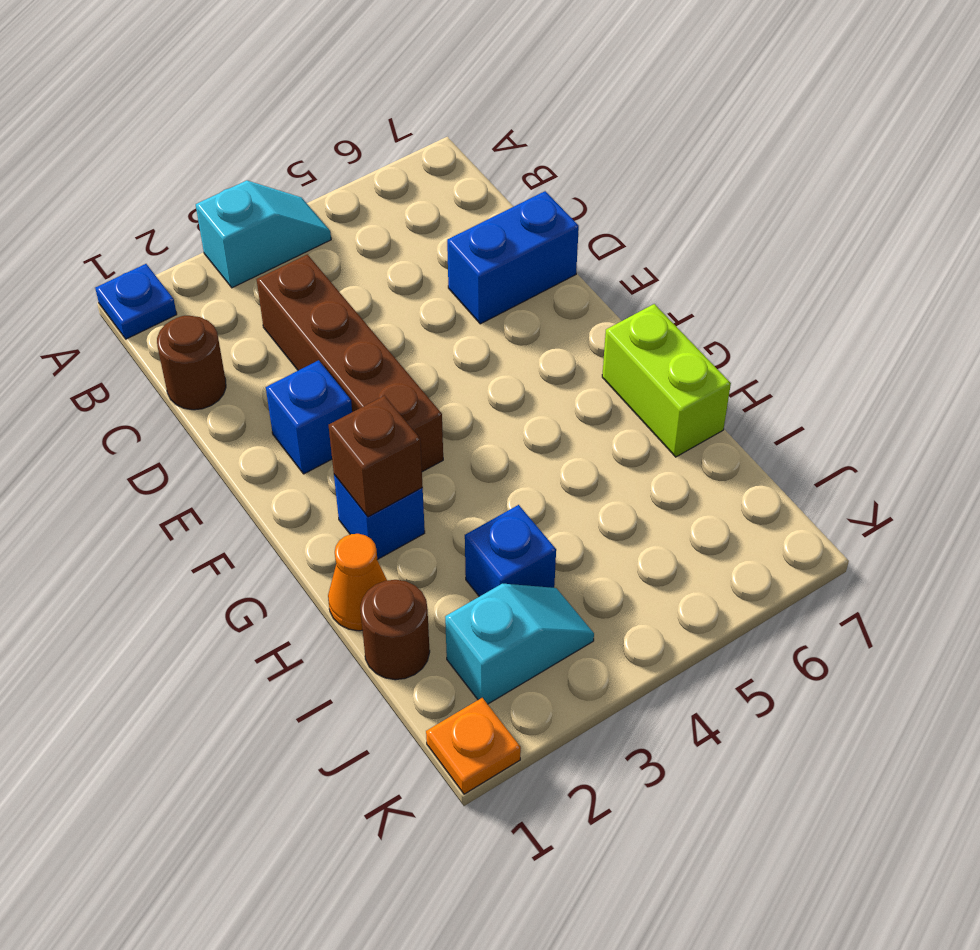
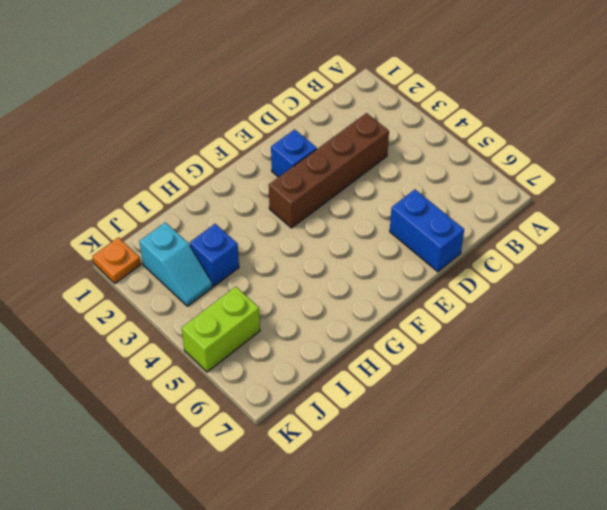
lime brick J5:K5 level 1 -> lime brick G7:H7 level 1
none -> blue plate A1 level 1
none -> cyan slope A3:A4 level 1 top 3
none -> brown round brick C1 level 1

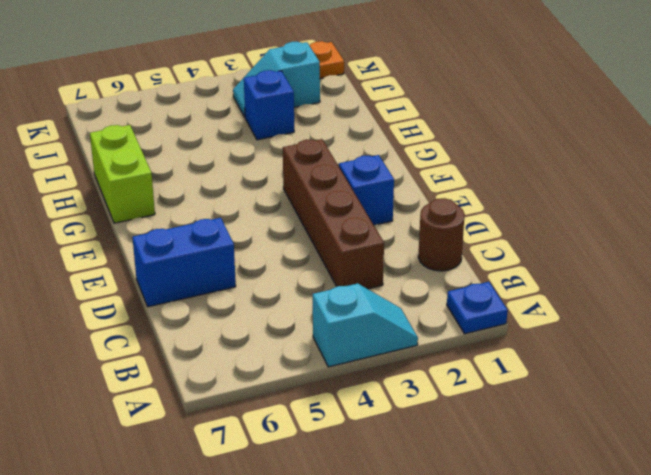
cyan slope A3:A4 level 1 top 4 -> cyan slope A3:A4 level 1 top 3
none -> blue brick G2 level 1
none -> orange cone H1 level 1
none -> brown round brick I1 level 1

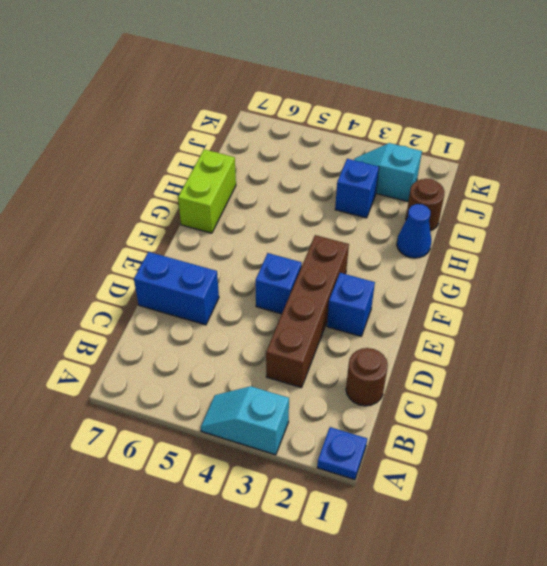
blue brick E4 level 1 -> blue brick G2 level 1
blue cone H1 level 1 -> orange cone H1 level 1
none -> orange plate K1 level 1
none -> brown brick G2 level 2

